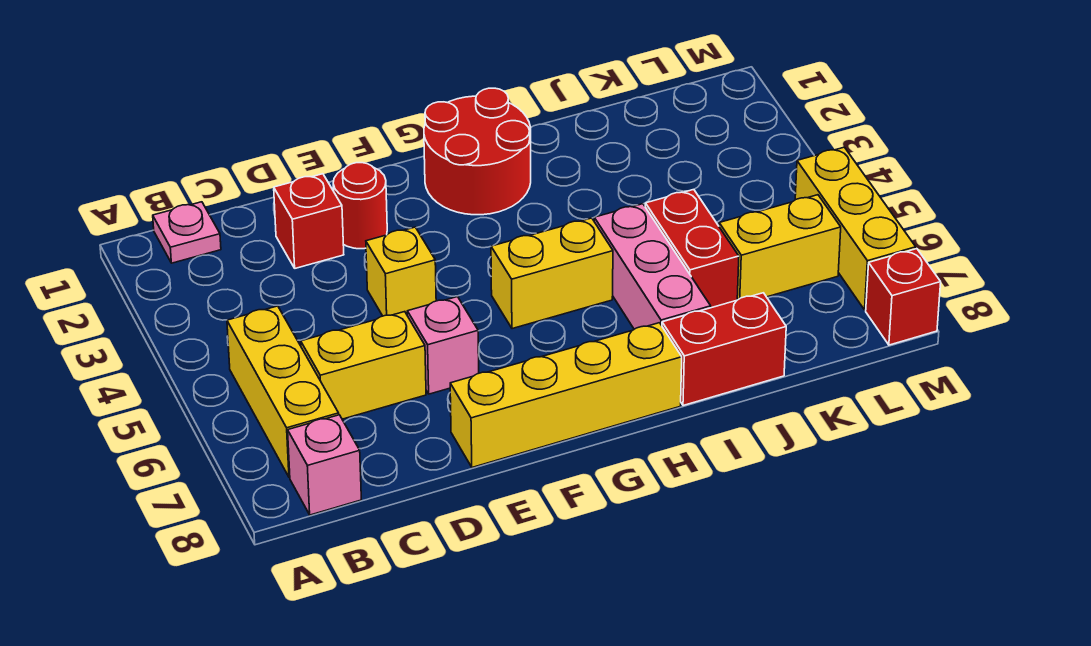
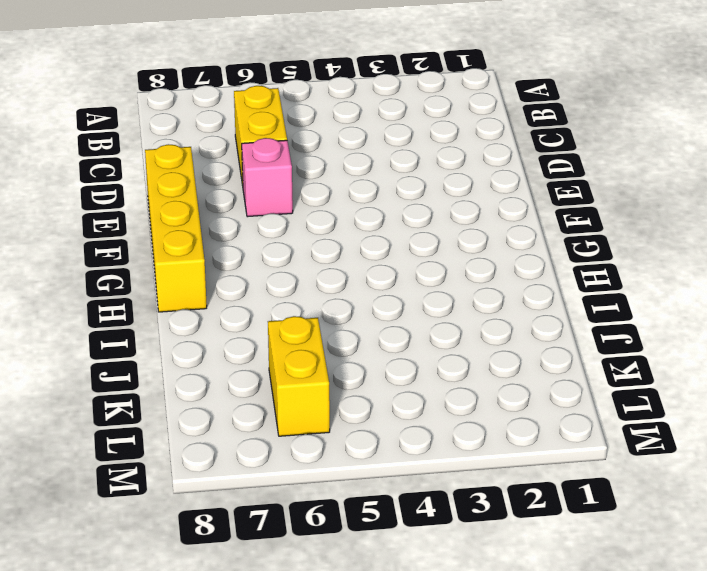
none -> pink plate B1 level 1
none -> yellow brick B5:B7 level 1
none -> pink brick B8 level 1

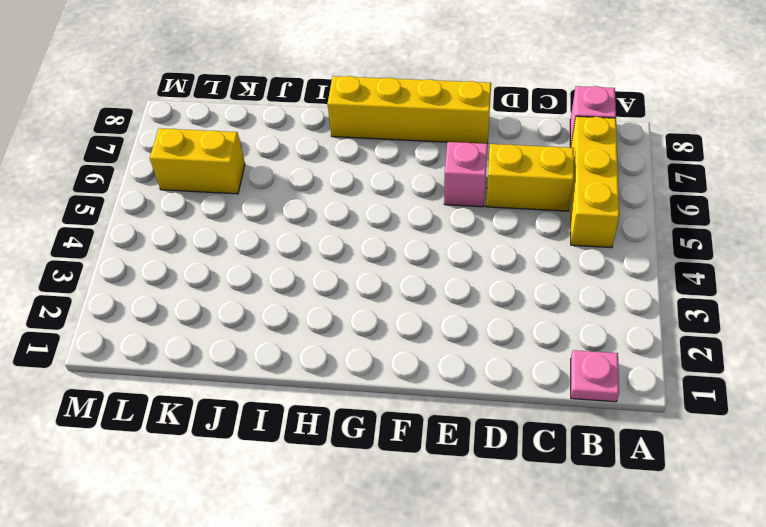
none -> red brick D2 level 1
none -> red round brick E2 level 1
none -> yellow brick E4 level 1

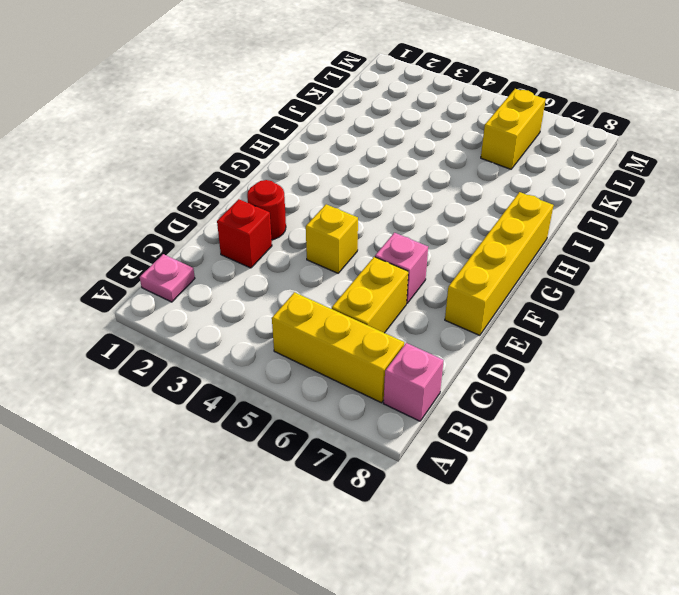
none -> red round brick G1:H2 level 1
none -> yellow brick G5:H5 level 1
none -> pink brick I5:I7 level 1

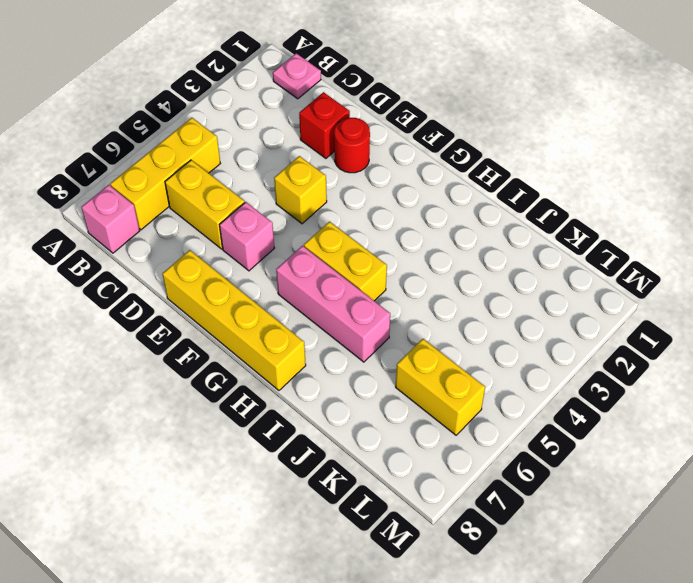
pink brick G6:I6 level 1 -> pink brick I5:I7 level 1
none -> red round brick G1:H2 level 1
none -> red brick I8:J8 level 1
none -> red brick J5:J6 level 1

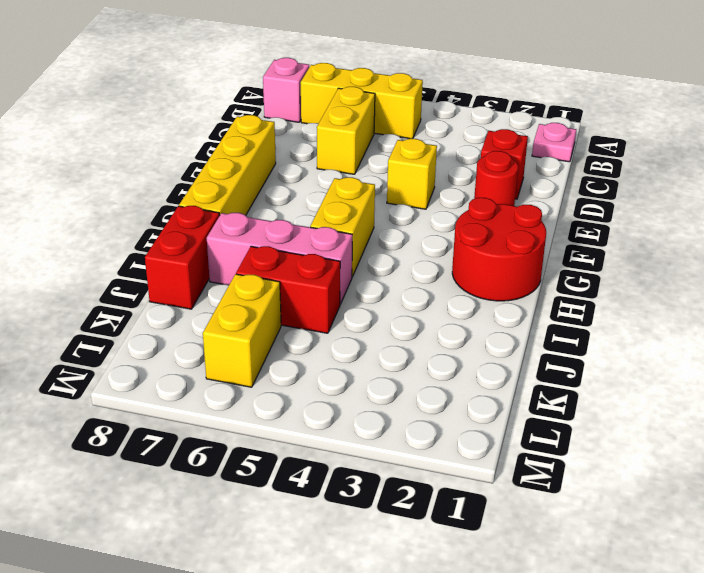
none -> pink brick E6 level 1
none -> yellow brick M5:M7 level 1
none -> red brick M8 level 1

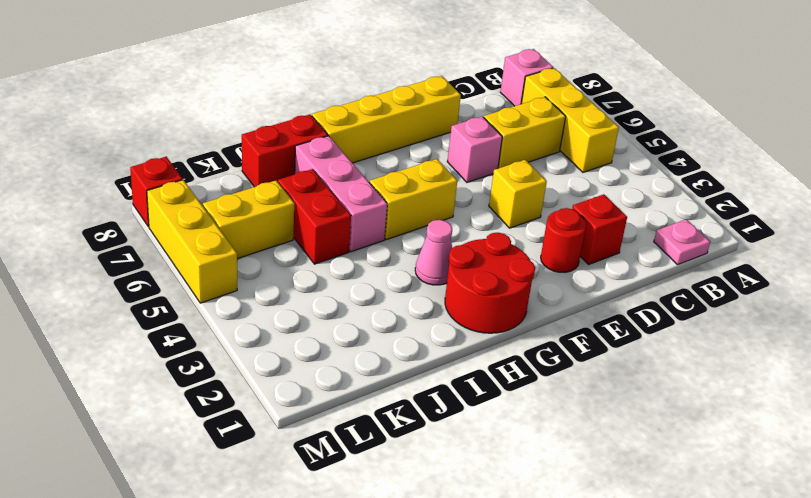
pink cone H3 level 1 -> none

